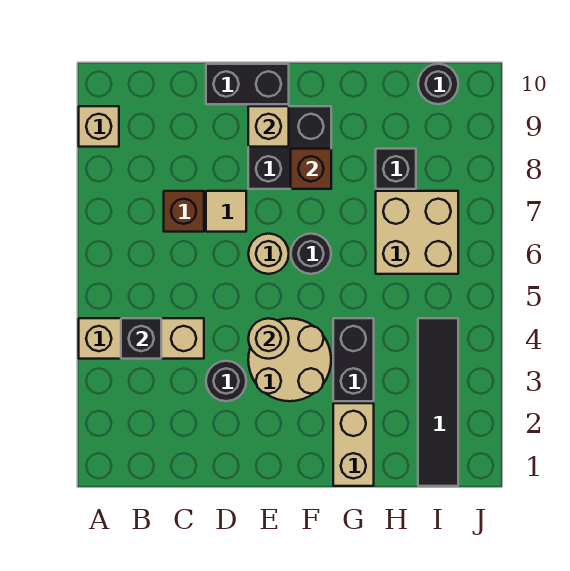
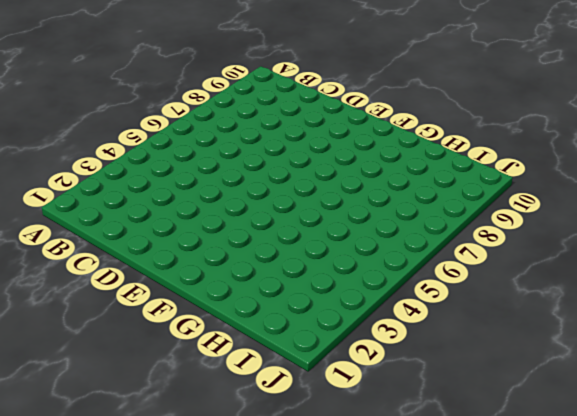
none -> tan brick A4:C4 level 1
none -> tan brick A9 level 1
none -> brown brick C7 level 1

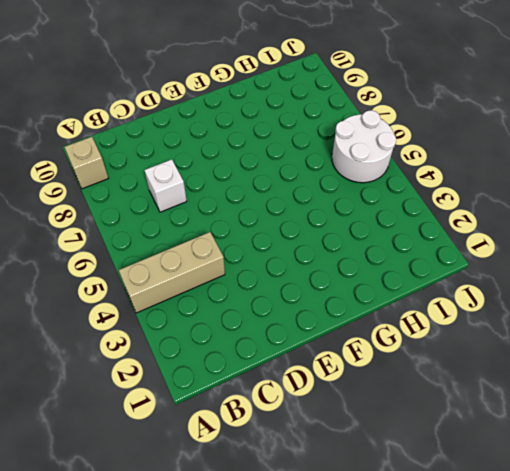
white brick C7 level 1 -> brown brick C7 level 1
white round brick I5:J6 level 1 -> tan brick H6:I7 level 1
none -> black round brick D3 level 1
none -> tan tile D7 level 1
none -> black brick D10:E10 level 1

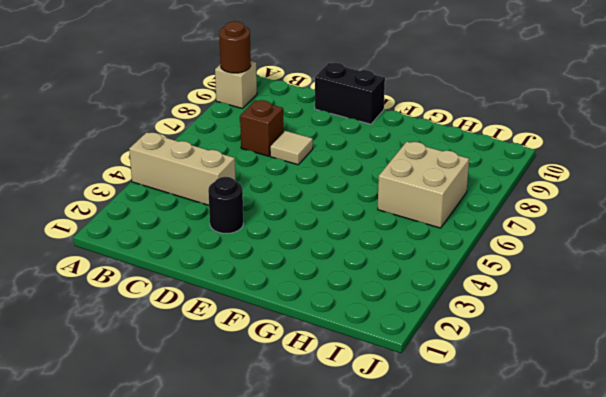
brown round brick A9 level 2 -> none
none -> tan round brick E3:F4 level 1
none -> tan round brick E6 level 1
none -> black brick E8:F9 level 1

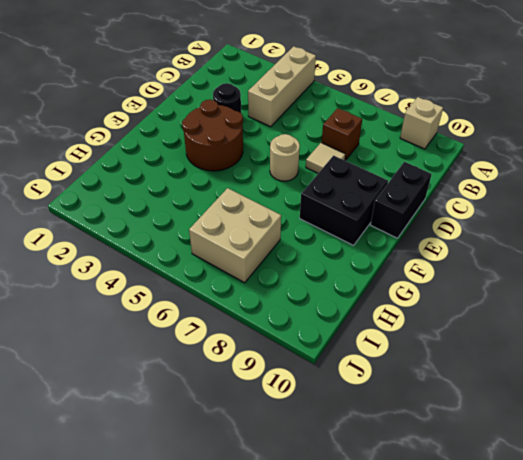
brown round brick E3:F4 level 1 -> tan round brick E3:F4 level 1
none -> black round brick F6 level 1
none -> tan brick G1:G2 level 1
none -> black brick G3:G4 level 1

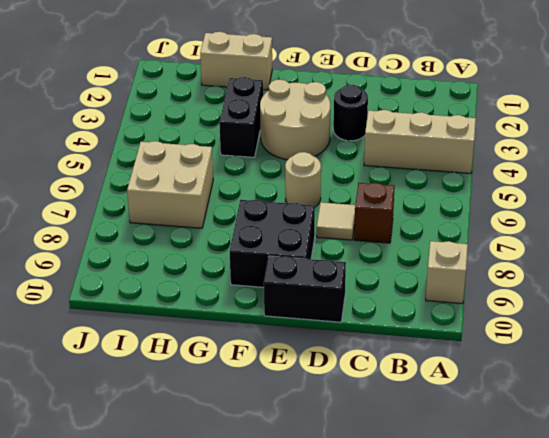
tan brick G1:H1 level 1 -> tan brick G1:G2 level 1
none -> black round brick F6 level 1
none -> black brick H8 level 1
none -> black tile I1:I4 level 1

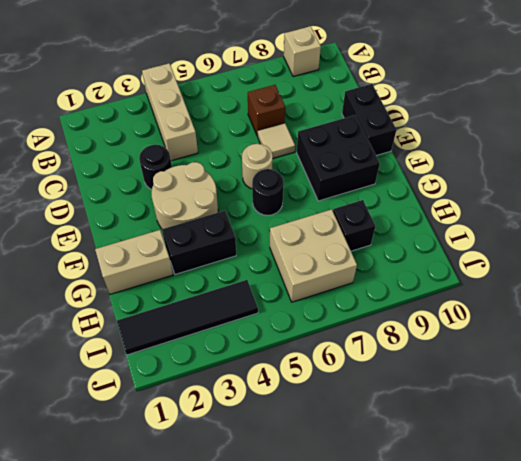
none -> black round brick I10 level 1
none -> black brick B4 level 2
none -> tan round brick E4 level 2

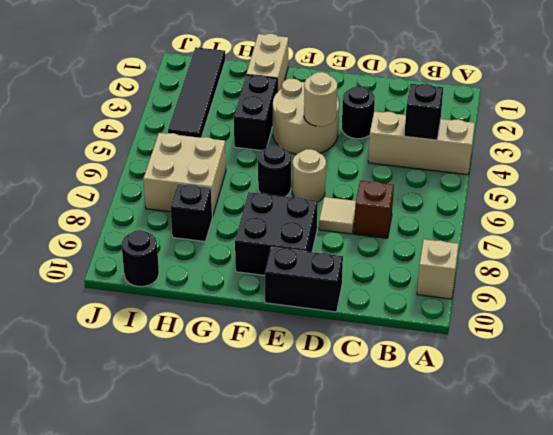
none -> tan brick E9 level 2
none -> brown brick F8 level 2

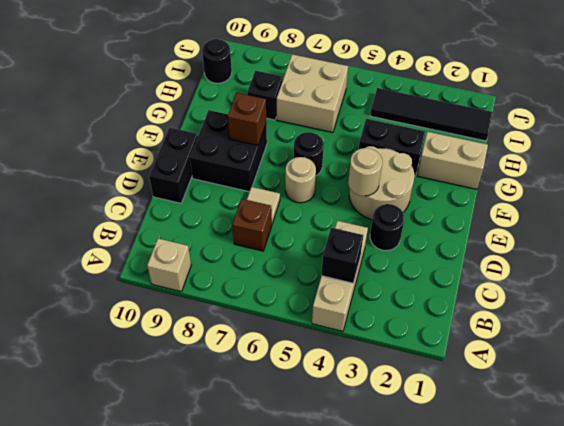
none -> tan brick E9 level 2

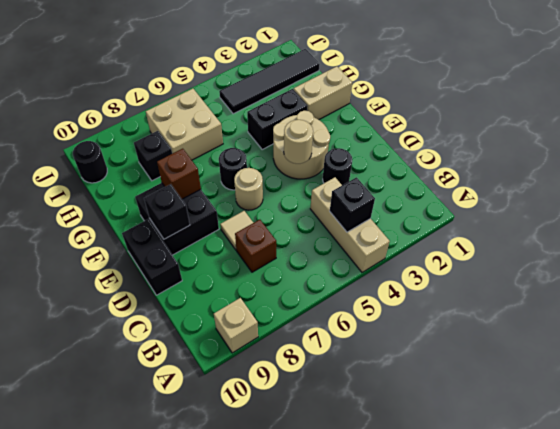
black brick E9 level 2 -> tan brick E9 level 2

